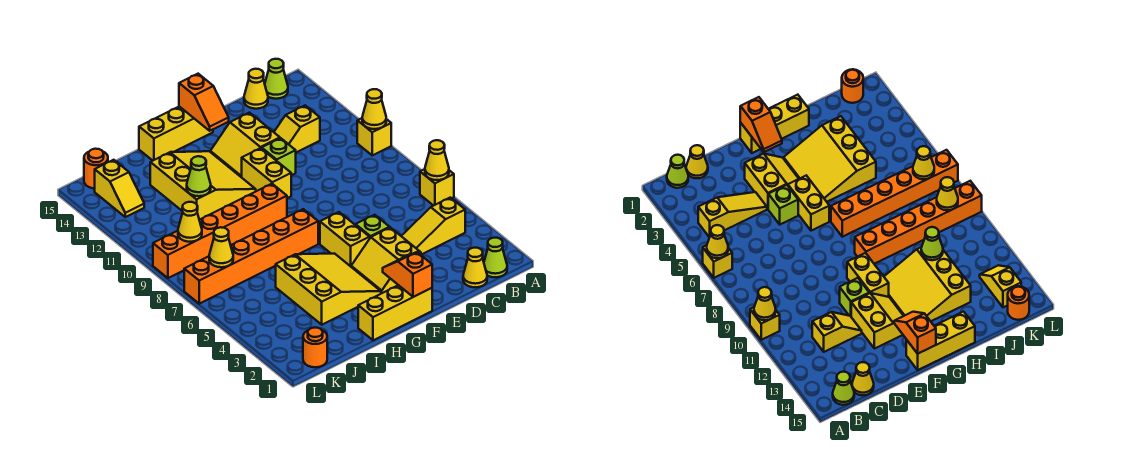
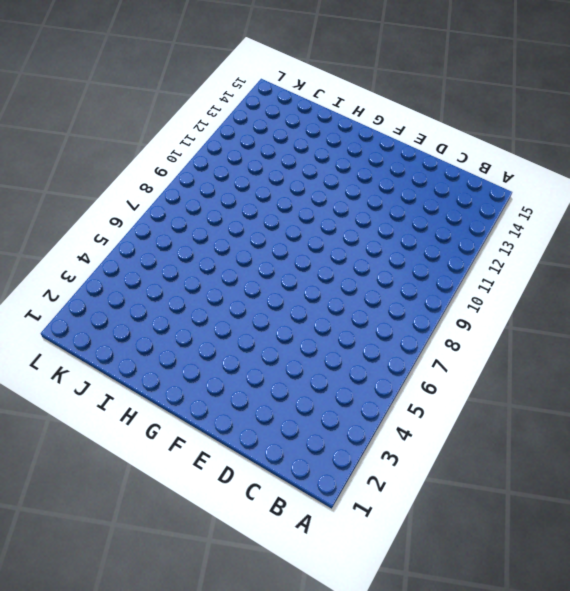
none -> yellow brick A6 level 1
none -> yellow brick A10 level 1
none -> lime cone B1 level 1
none -> yellow slope B4:D4 level 1 top B

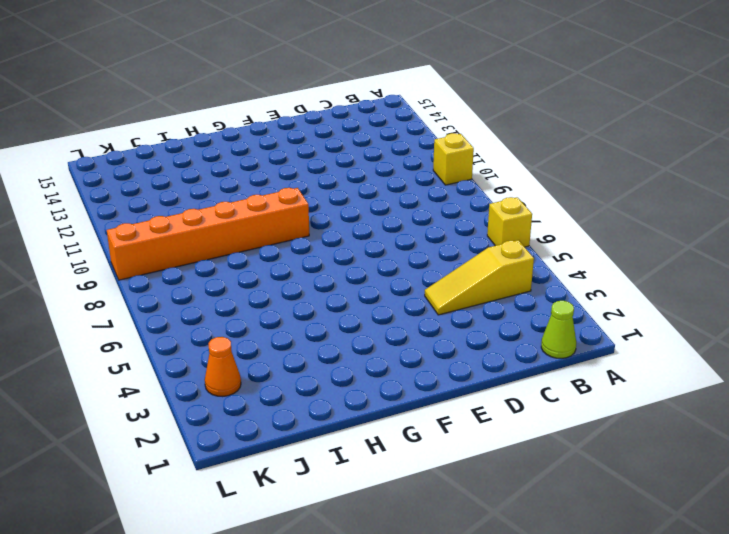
orange cone K3 level 1 -> none
none -> lime cone B15 level 1
none -> yellow cone C1 level 1
none -> yellow slope C12:D12 level 1 top C
none -> yellow cone C15 level 1

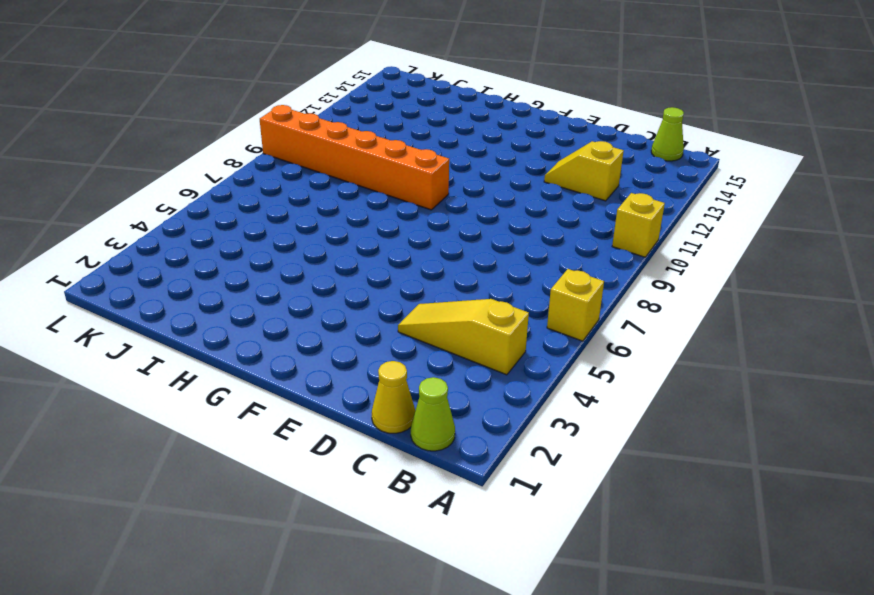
none -> yellow cone C15 level 1
none -> yellow slope E3:F4 level 1 top E
none -> lime brick E5 level 1
none -> lime brick E11 level 1

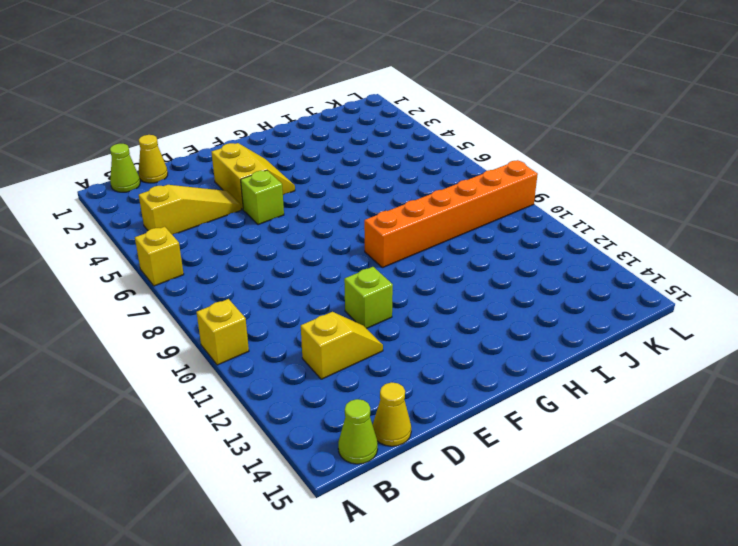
none -> yellow slope E12:F13 level 1 top E
none -> yellow brick F1:H1 level 1
none -> yellow brick F5:F6 level 1
none -> yellow brick F10:F11 level 1

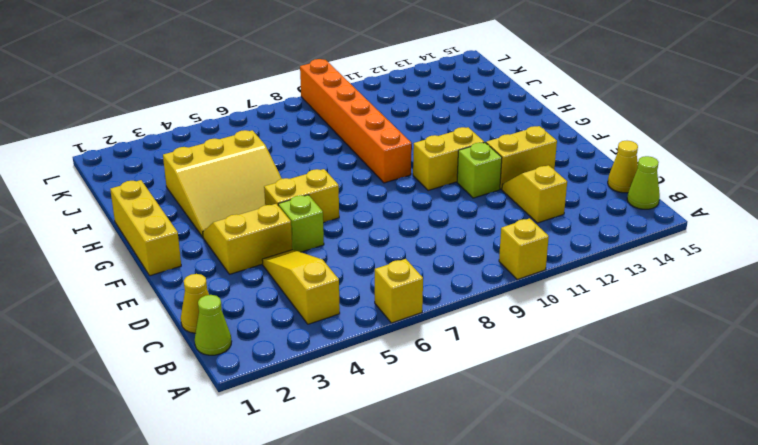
none -> yellow brick F15:H15 level 1
none -> orange brick G7:L7 level 1
none -> yellow slope G11:I13 level 1 top I
none -> orange round brick K1 level 1

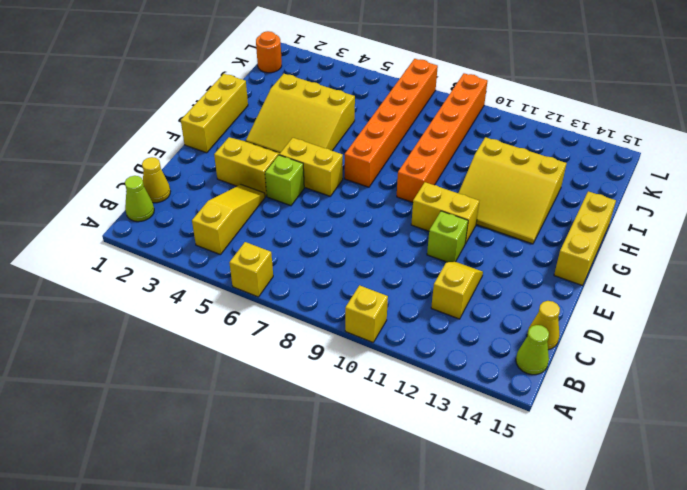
none -> yellow slope E12:F13 level 1 top E
none -> yellow slope K13:K14 level 1 top 14
none -> orange round brick K15 level 1
none -> yellow cone A6 level 2

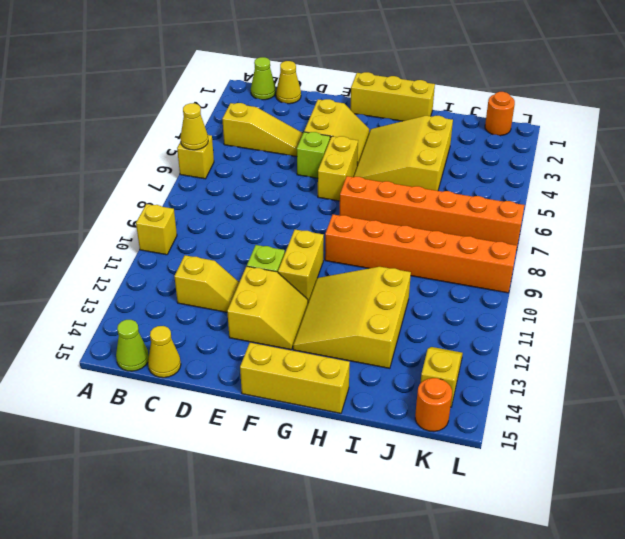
none -> yellow cone A10 level 2
none -> orange slope F1:F2 level 2 top 1
none -> orange slope F14:F15 level 2 top 15
none -> lime cone I11 level 2

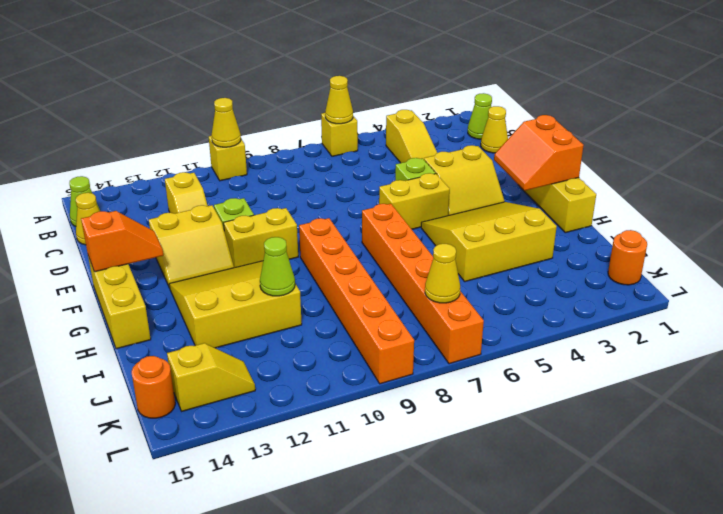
orange slope F1:G2 level 2 top 1 -> orange slope F1:F2 level 2 top 1
none -> yellow cone K9 level 2

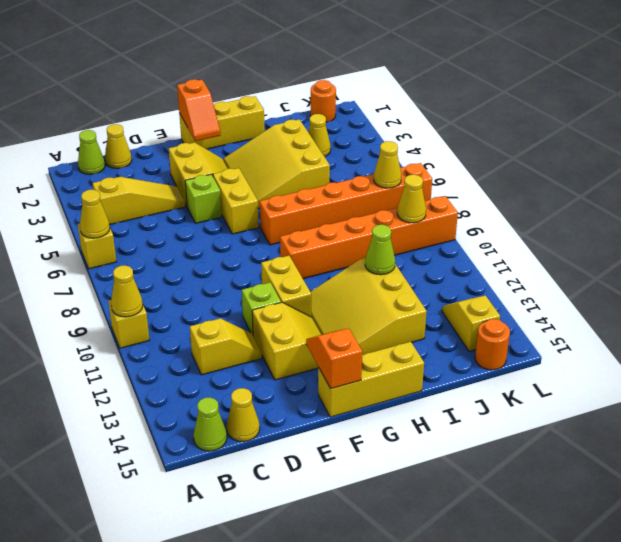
yellow cone J3 level 1 -> none

